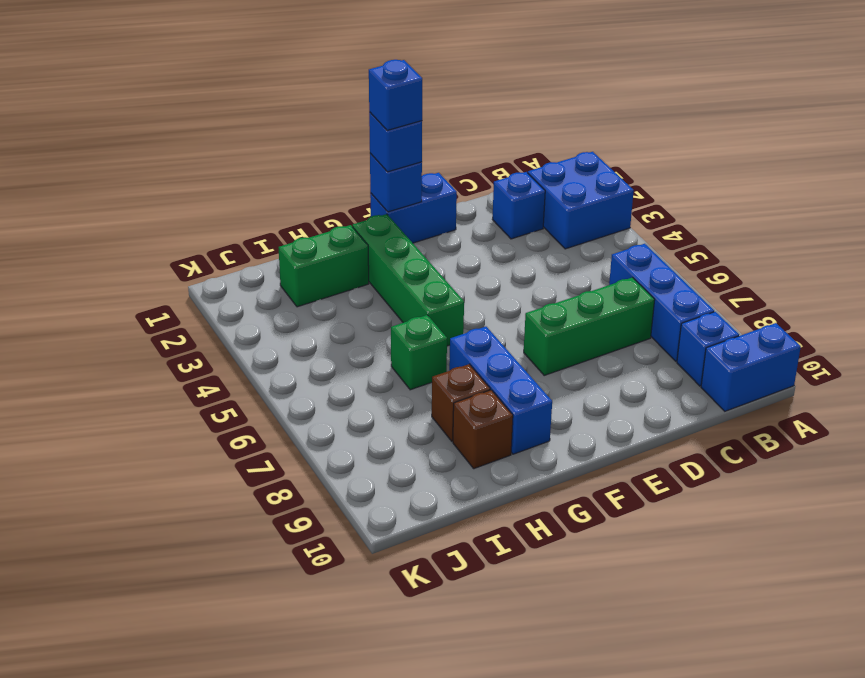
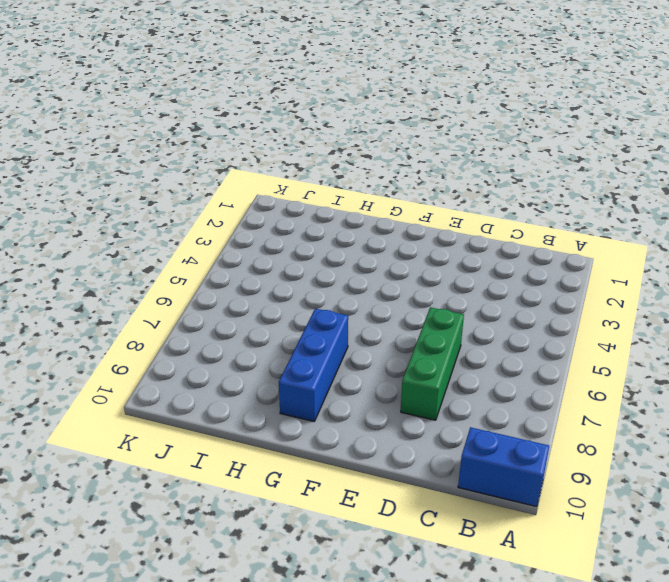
green brick D6:D8 level 1 -> green brick C7:E7 level 1
none -> blue brick A2:B3 level 1
none -> blue brick B6:B8 level 1
none -> blue brick B9 level 1

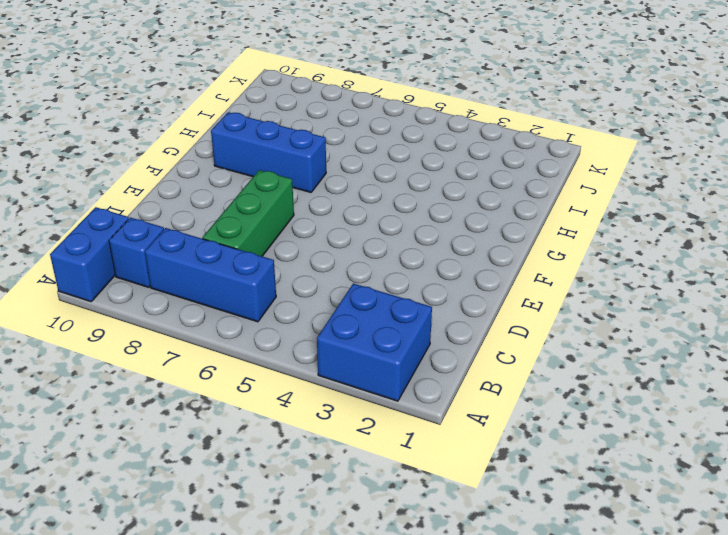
none -> blue brick C2 level 1
none -> blue brick E1:F1 level 1
none -> green brick G2:G5 level 1

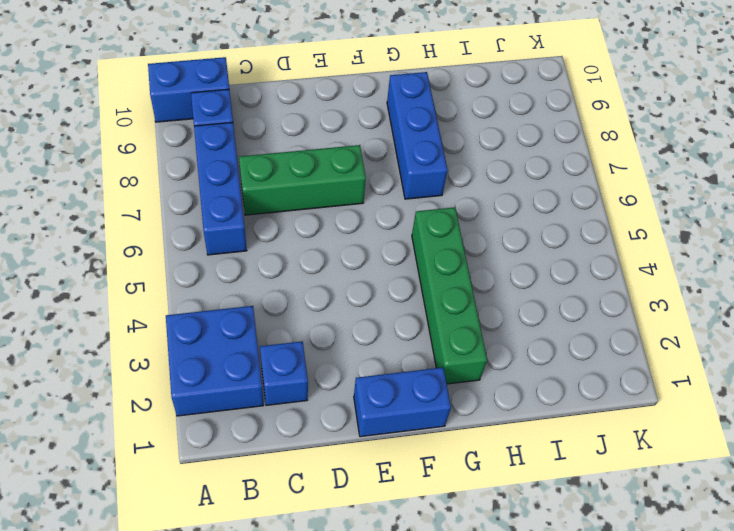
none -> green brick H2:I2 level 1
none -> green brick H6 level 1
none -> brown brick H8 level 1

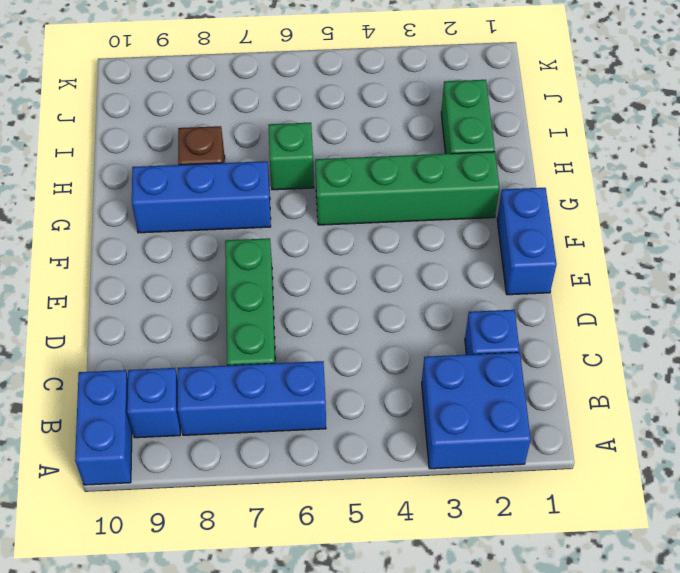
none -> brown brick H9 level 1
none -> blue brick F1 level 2
none -> blue brick F1 level 3

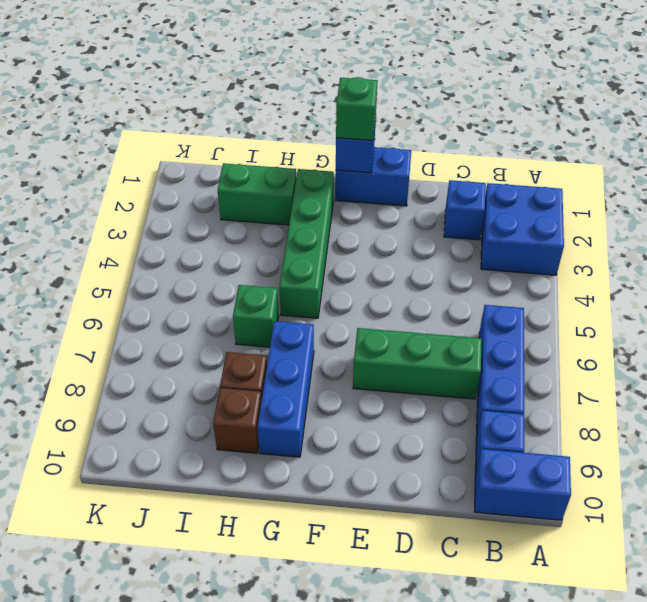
green brick F1 level 3 -> blue brick F1 level 3
none -> blue brick F1 level 4

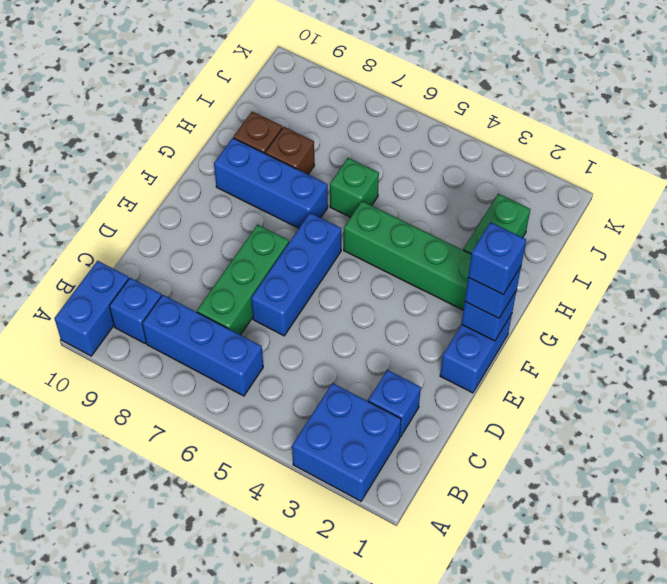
blue brick D6:F6 level 1 -> none

